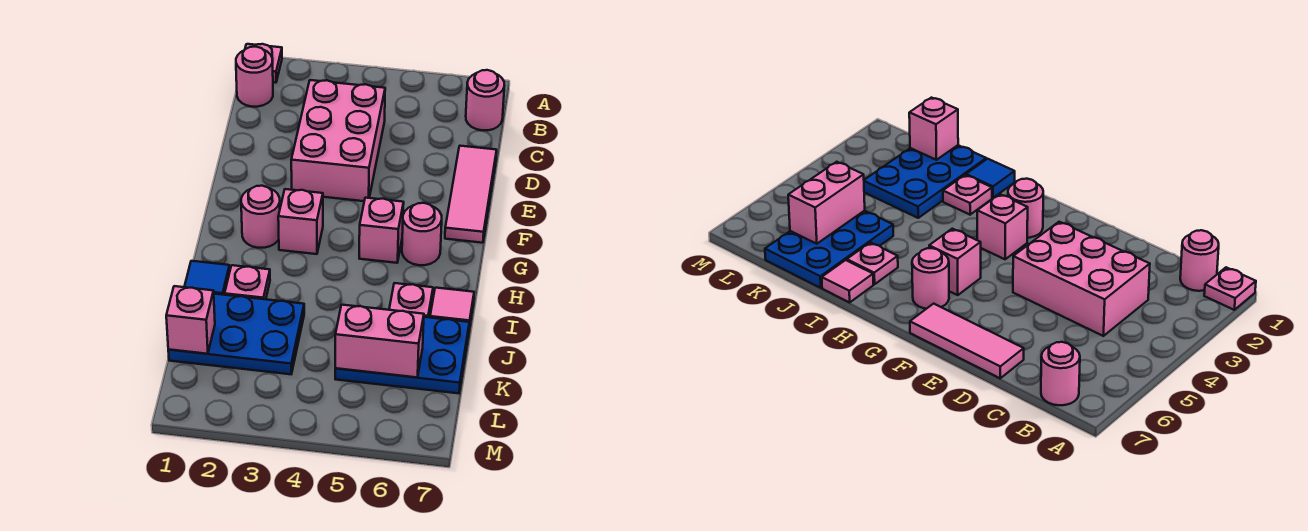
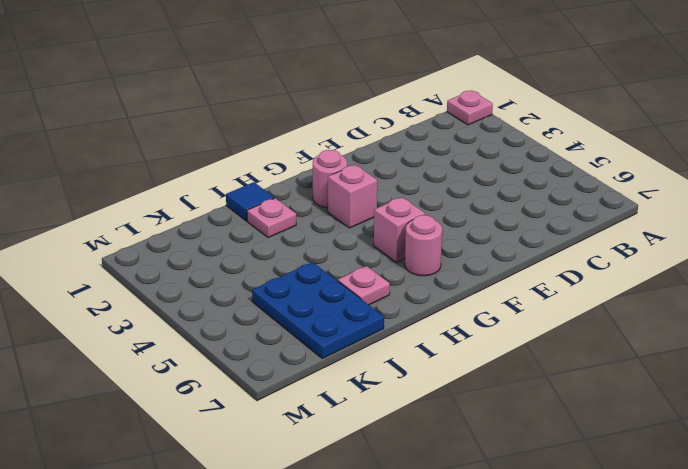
none -> pink round brick B1 level 1
none -> pink round brick B7 level 1
none -> pink brick C3:E4 level 1

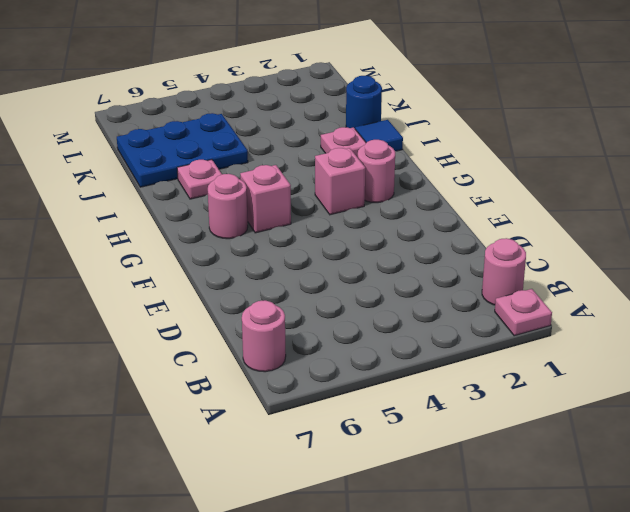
blue round brick J1 level 1 -> blue plate J1:K3 level 1
none -> pink brick C3:E4 level 1
none -> pink tile D7:F7 level 1
none -> pink tile I7 level 1

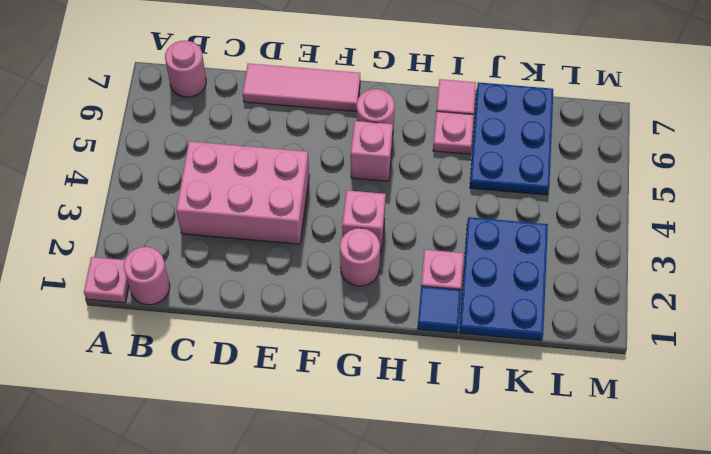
none -> pink brick K1 level 2
none -> pink brick K5:K6 level 2

